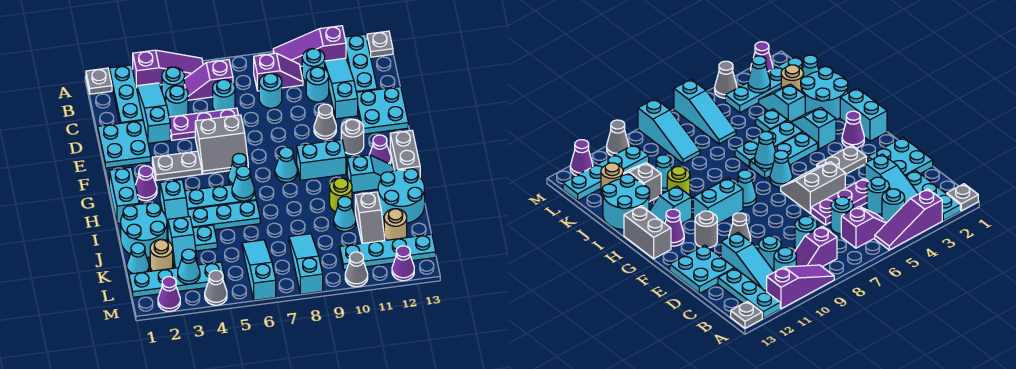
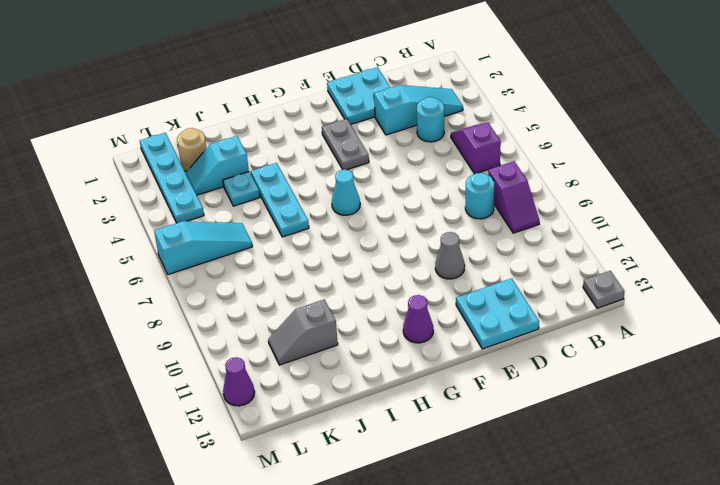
none -> grey plate A1 level 1
none -> cyan plate A2:C2 level 1
none -> purple slope A3:A5 level 1 top 3
none -> purple slope A9:A11 level 1 top 11

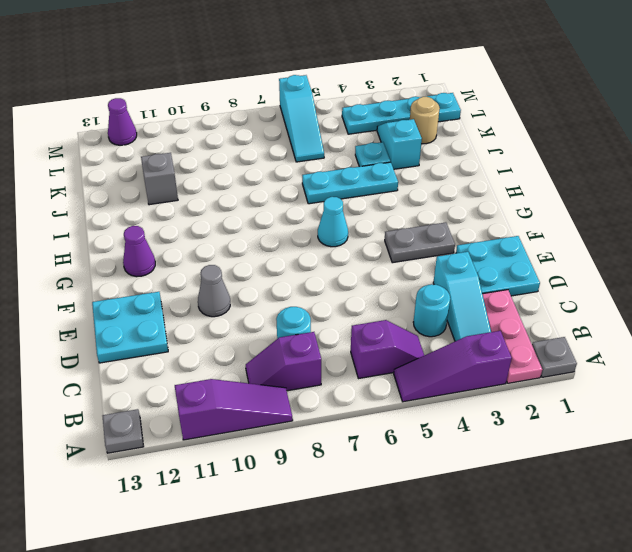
pink plate A2:C2 level 1 -> cyan plate A2:C2 level 1
none -> cyan plate A12:C12 level 1
none -> cyan round brick B4 level 1
none -> cyan round brick B10 level 1
none -> cyan slope B11:D11 level 1 top D

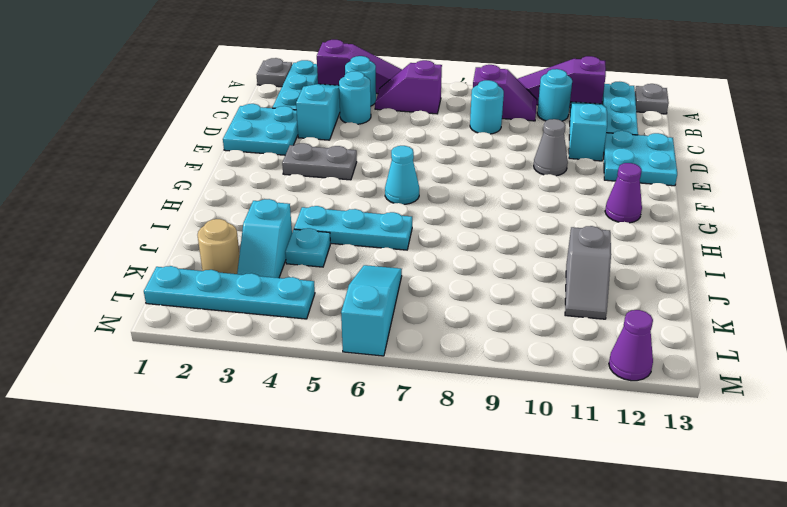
none -> cyan round brick C6 level 1
none -> cyan round brick C10 level 1
none -> purple plate D4:D6 level 1
none -> grey slope E5:F6 level 1 top E

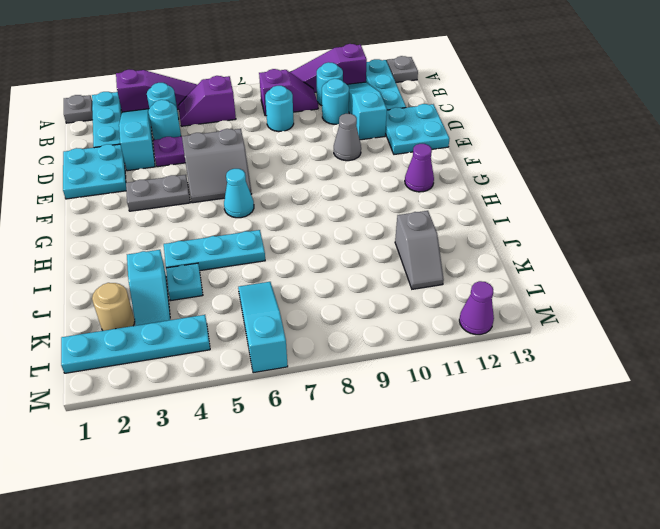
none -> cyan round brick C6 level 1
none -> grey round brick F11 level 1
none -> cyan brick G1:H1 level 1
none -> purple cone G2 level 1

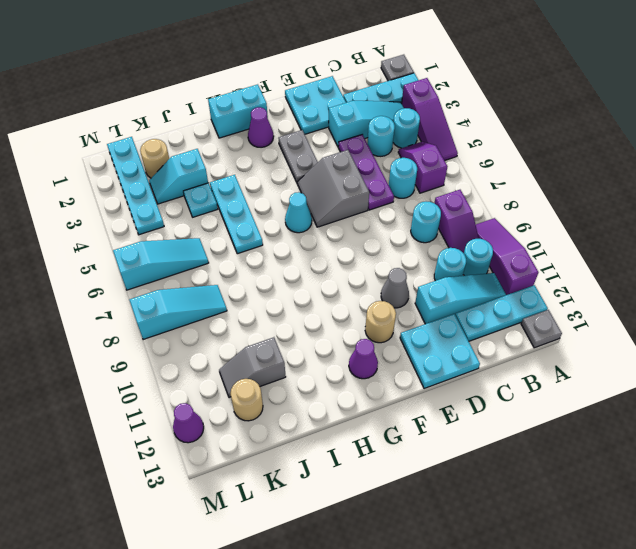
tan round brick F11 level 1 -> grey round brick F11 level 1
none -> cyan cone G8 level 1
none -> cyan brick G9:G10 level 1
none -> grey brick G13:H13 level 1
none -> cyan slope H3:I3 level 1 top H

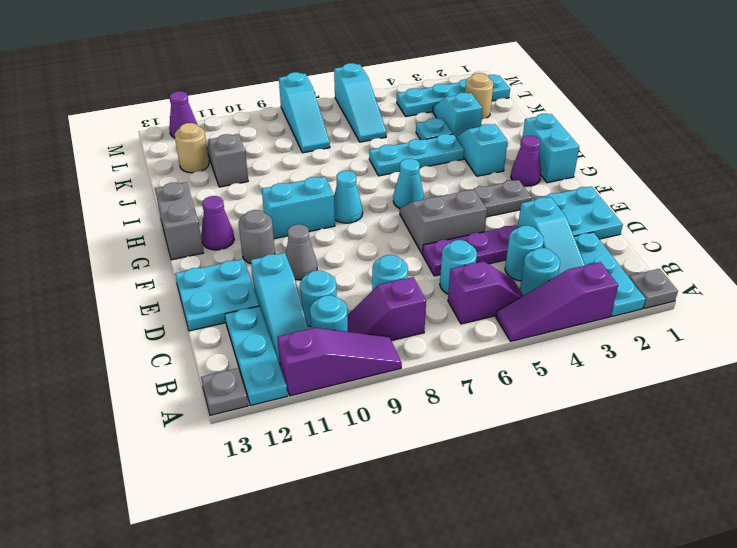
none -> cyan plate H4:H6 level 1
none -> cyan slope H11:H12 level 1 top 11
none -> cyan round brick I1:J2 level 1
none -> lime round brick I10 level 1

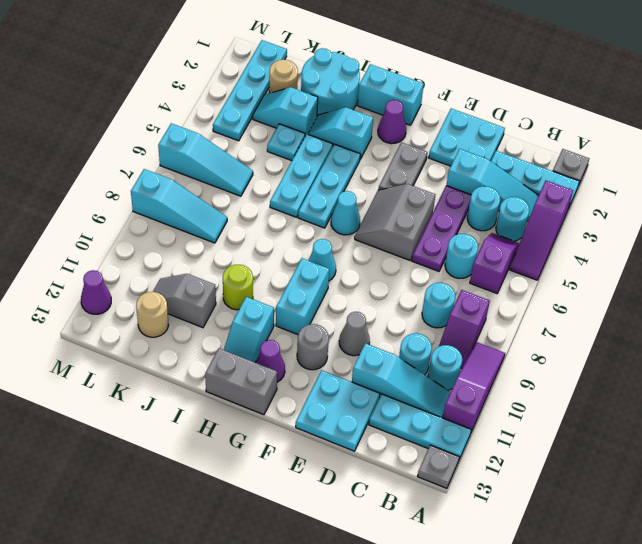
none -> cyan round brick I12:J13 level 1
none -> cyan cone J10 level 1
none -> cyan cone K1 level 1
none -> cyan plate L10:L13 level 1

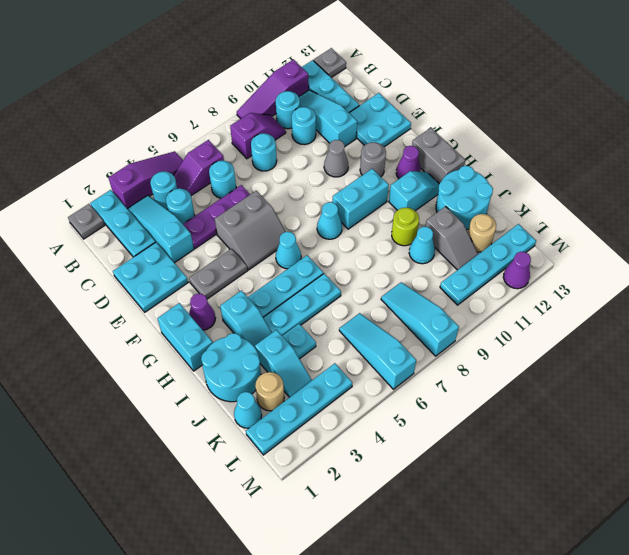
none -> purple cone M2 level 1
none -> grey cone M4 level 1
none -> grey cone M10 level 1
none -> cyan cone H6 level 2

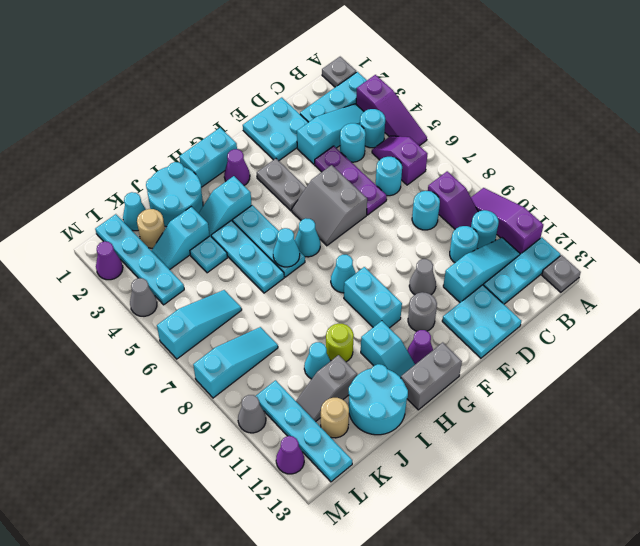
none -> cyan cone L3 level 2

